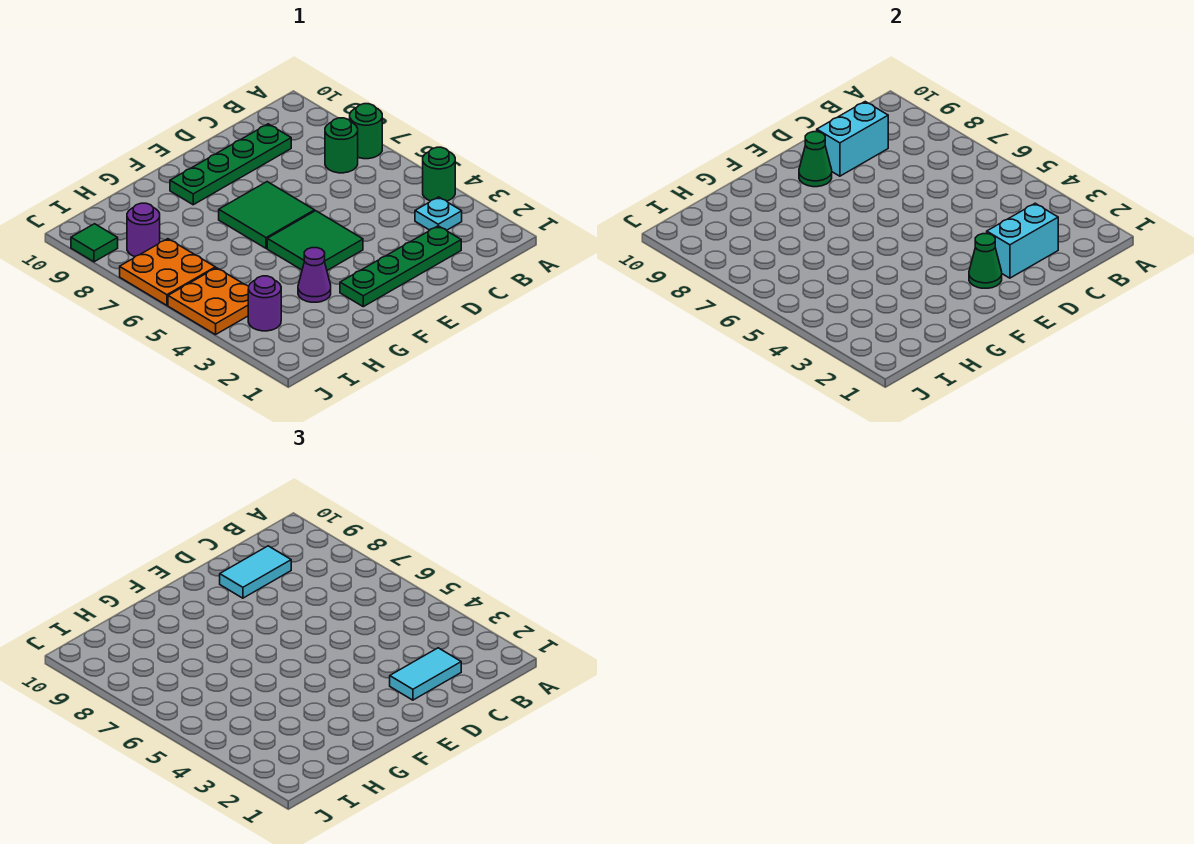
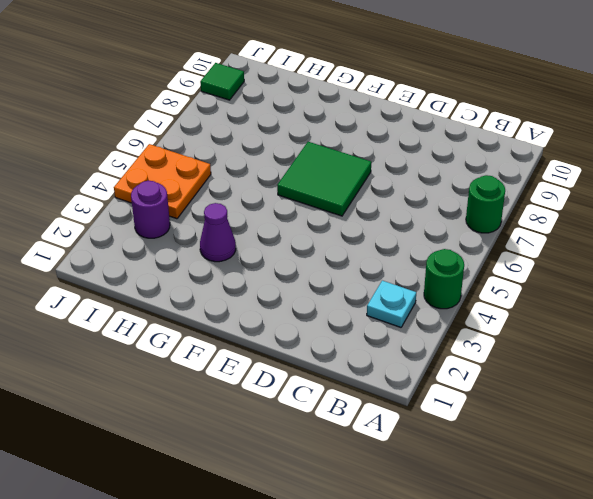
none -> green round brick B7 level 1
none -> green plate C2:F2 level 1
none -> green plate C9:F9 level 1

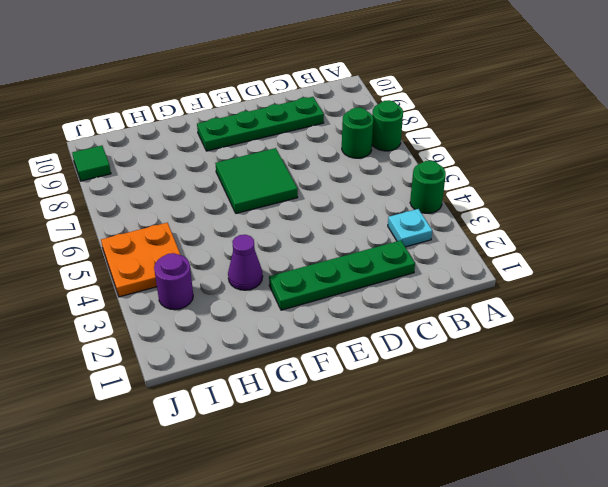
none -> green tile E4:F5 level 1
none -> orange plate I6:J7 level 1
none -> purple round brick I8 level 1

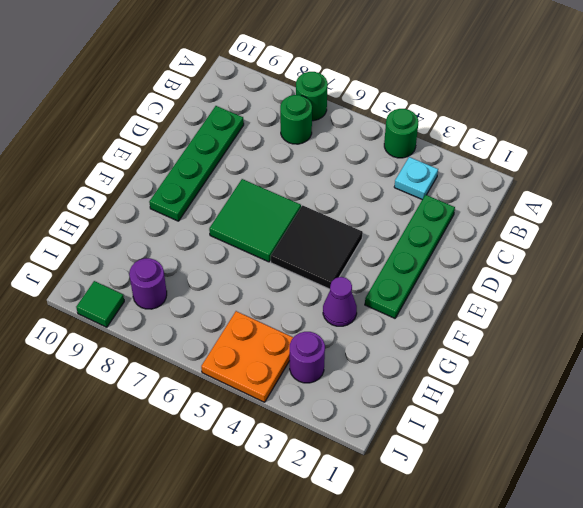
black tile E4:F5 level 1 -> green tile E4:F5 level 1
none -> orange plate I6:J7 level 1
none -> cyan brick C2:D2 level 2
none -> cyan brick C9:D9 level 2

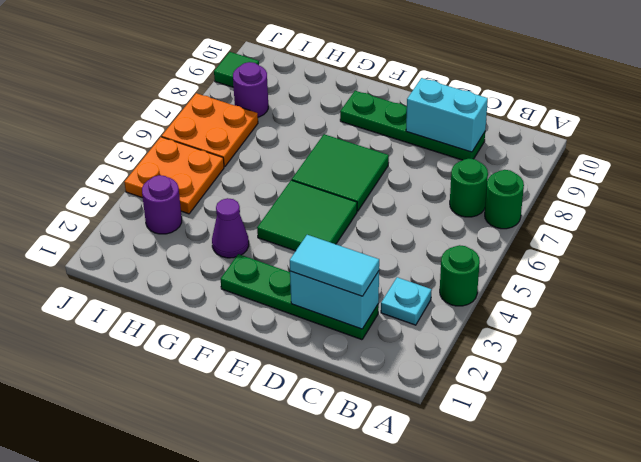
none -> green cone E2 level 2
none -> green cone E9 level 2
none -> cyan tile C9:D9 level 3

